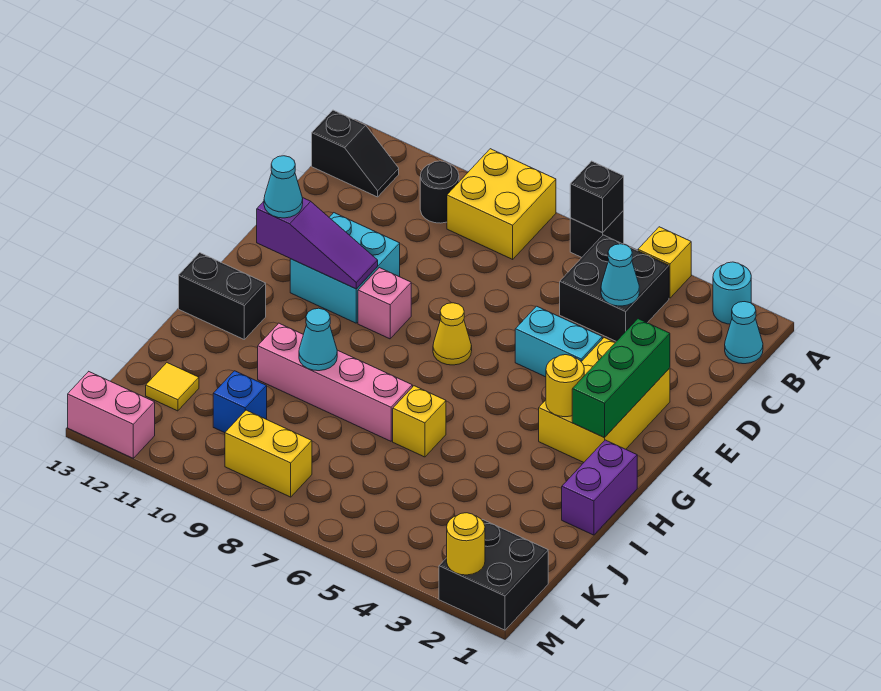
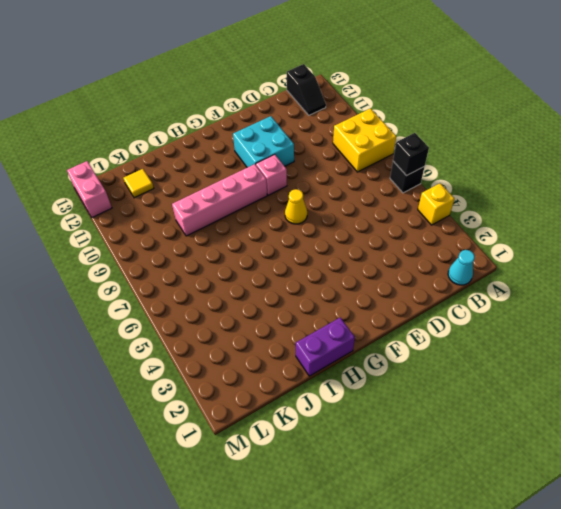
pink brick G9:J9 level 1 -> pink brick I7:I10 level 1
none -> cyan round brick A2 level 1
none -> black brick B4:C5 level 1
none -> black round brick B10 level 1
none -> yellow brick E2:G3 level 1

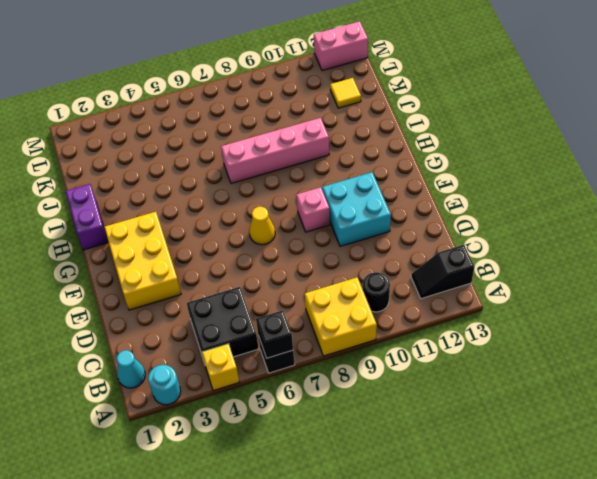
none -> cyan brick E4:E5 level 1
none -> black brick H12:H13 level 1
none -> yellow brick I6 level 1
none -> blue brick K10 level 1

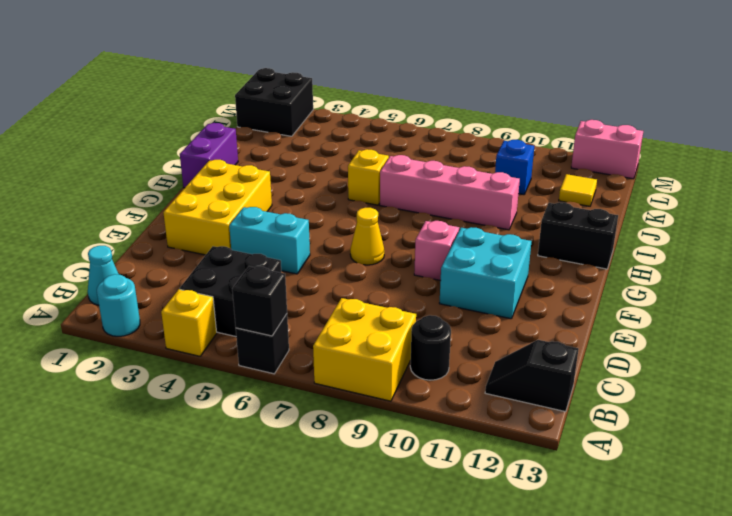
none -> yellow brick L8:L9 level 1
none -> cyan cone C4 level 2
none -> green brick E2:G2 level 2
none -> purple slope F10:F12 level 2 top 12

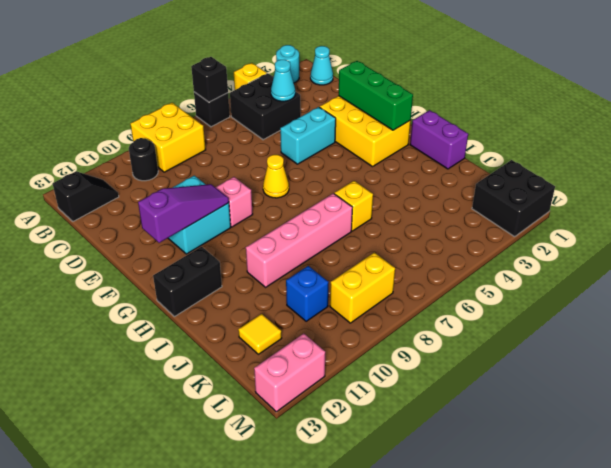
none -> yellow round brick G3 level 2
none -> cyan cone I9 level 2
none -> yellow round brick M2 level 2
none -> cyan cone F12 level 3

